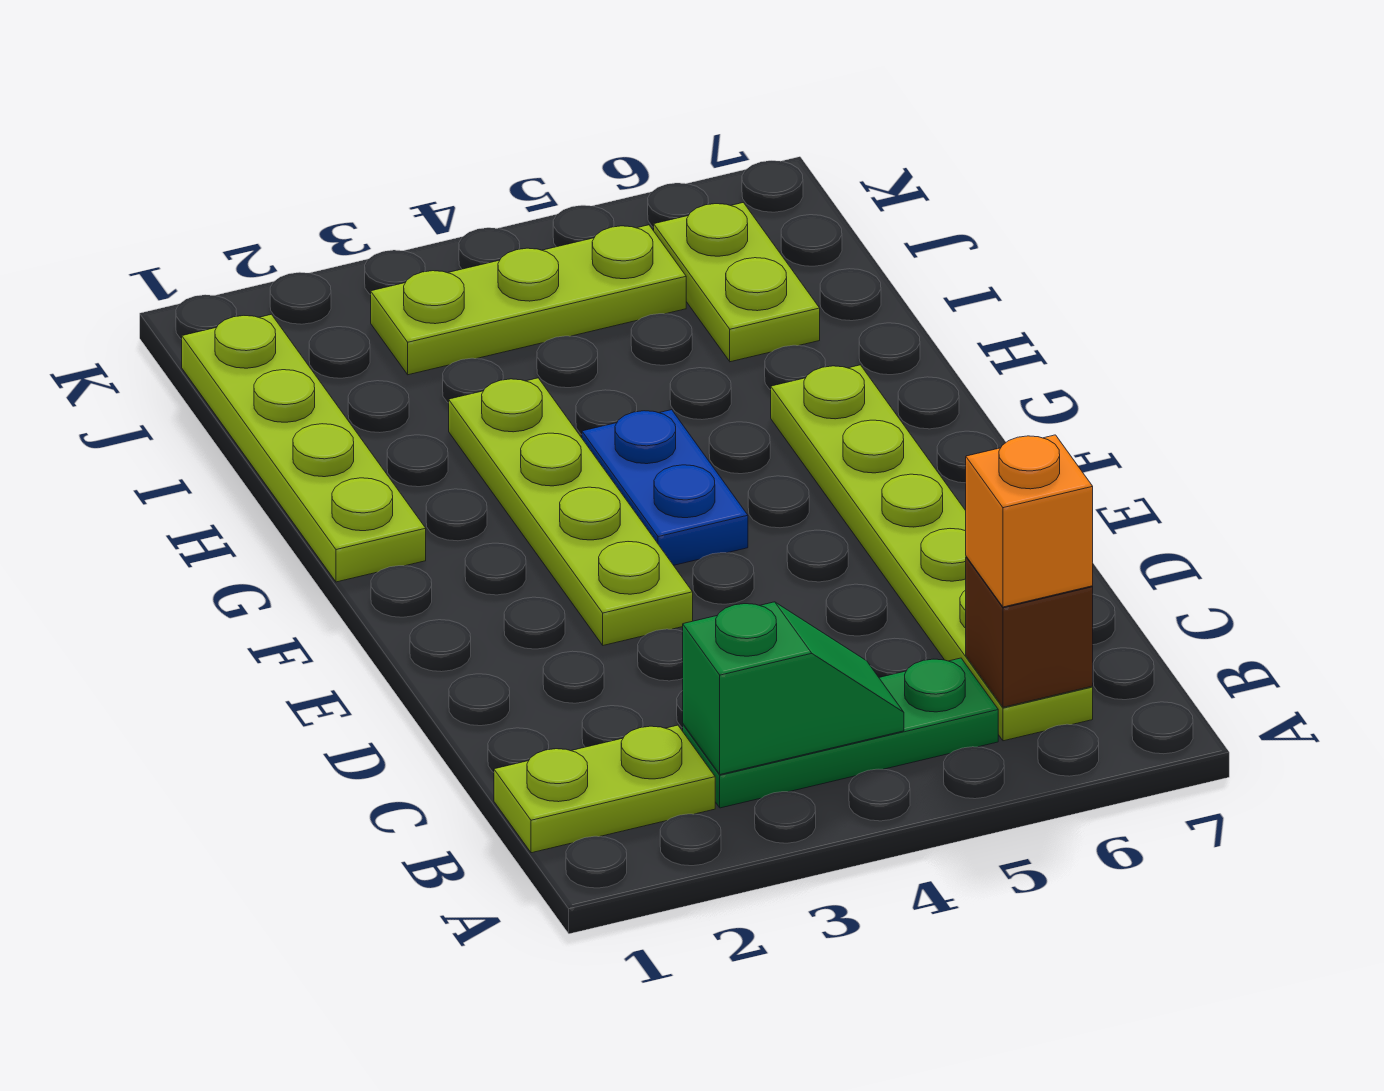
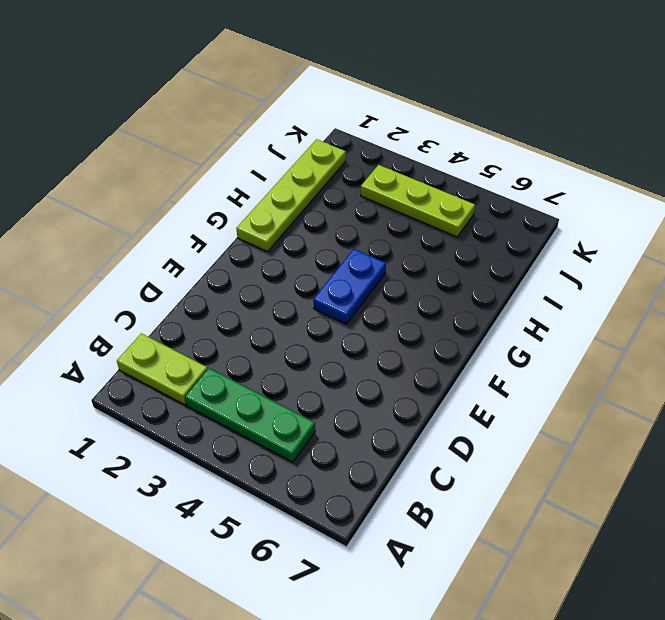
none -> lime plate B6:G6 level 1
none -> lime plate E3:H3 level 1

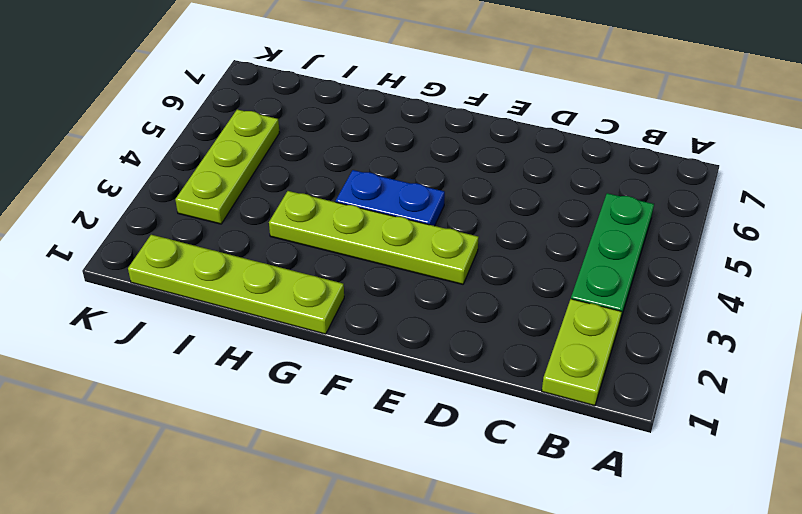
none -> lime plate B6:G6 level 1
none -> lime plate I6:J6 level 1

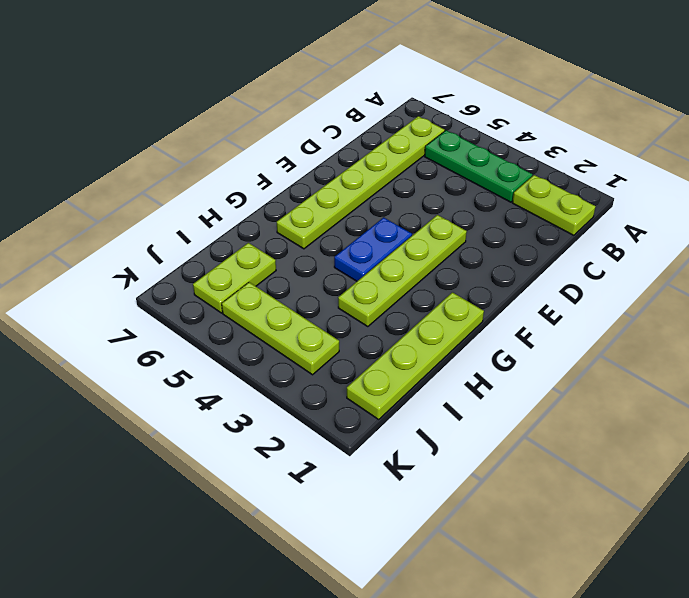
none -> green slope B3:B4 level 2 top 3
none -> brown brick B6 level 2

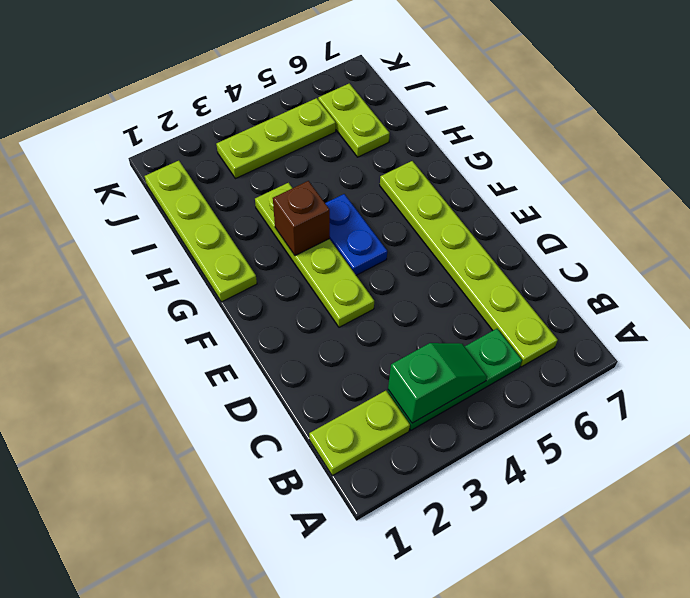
brown brick G3 level 2 -> brown brick B6 level 2
none -> orange brick B6 level 3

